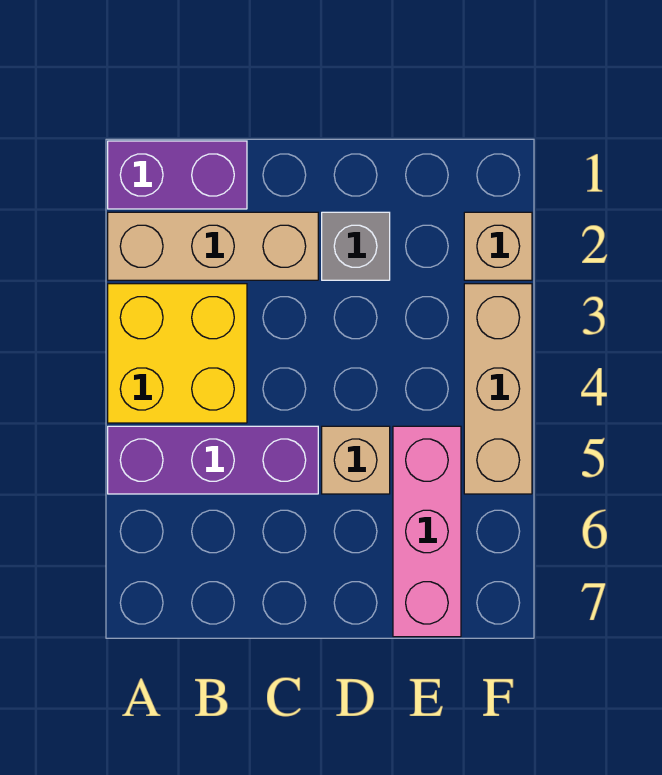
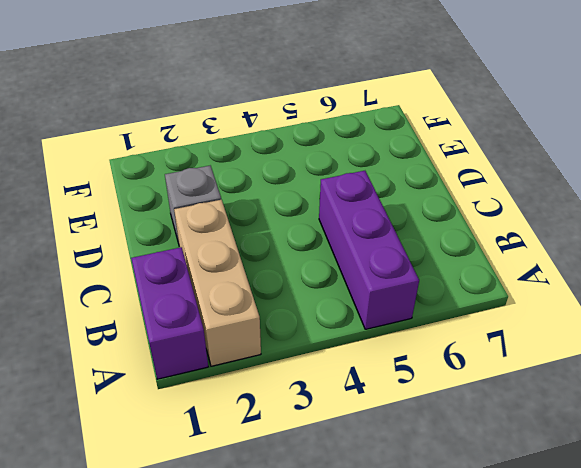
none -> yellow brick A3:B4 level 1
none -> tan brick D5 level 1

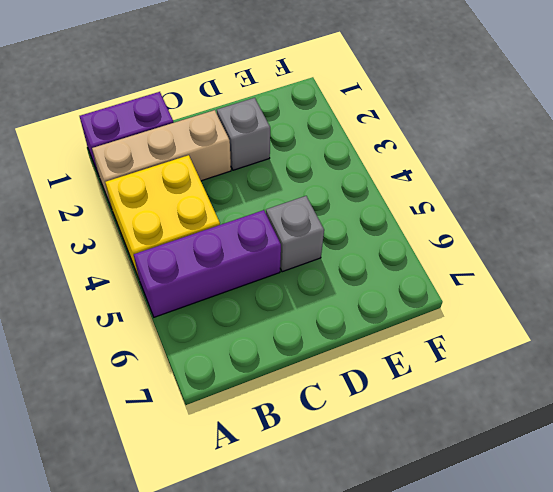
grey brick D5 level 1 -> tan brick D5 level 1
none -> pink brick E5:E7 level 1
none -> tan brick F2 level 1

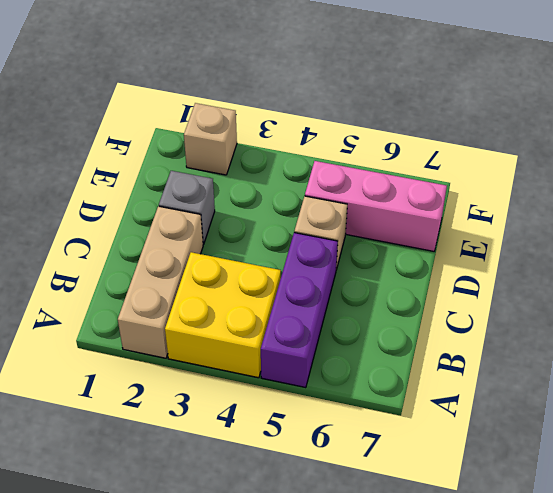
none -> purple brick A1:B1 level 1
none -> tan brick F3:F5 level 1

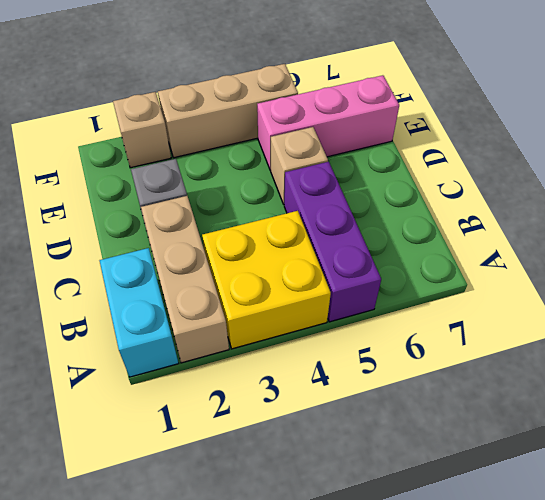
cyan brick A1:B1 level 1 -> purple brick A1:B1 level 1

